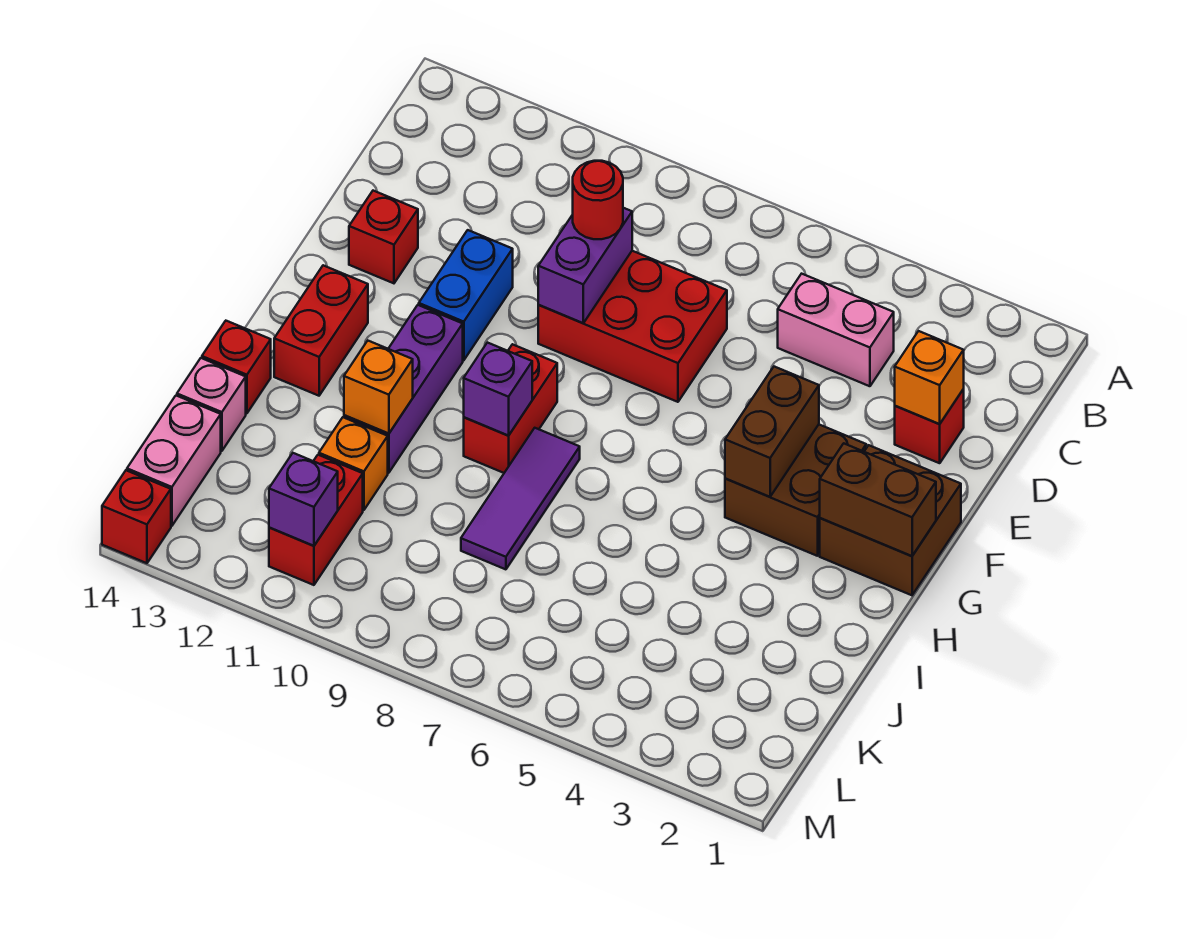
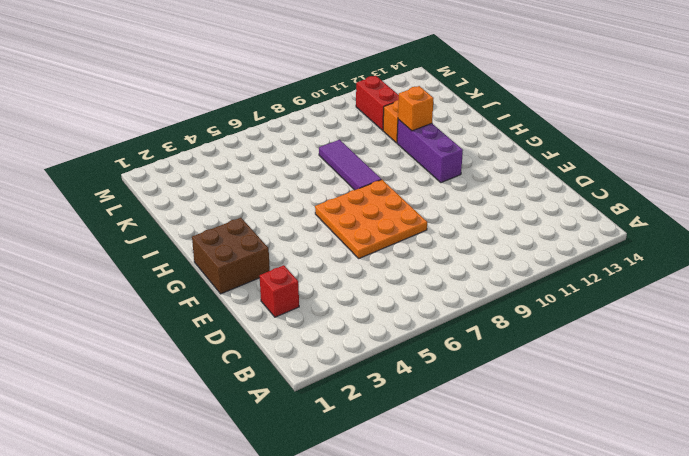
orange plate E6:G8 level 1 -> red brick D7:E9 level 1
none -> pink brick C4:C5 level 1
none -> blue brick E11:F11 level 1
none -> red brick E13 level 1

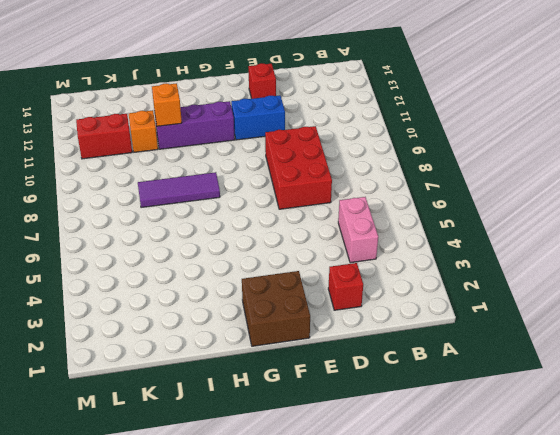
none -> brown brick F3:G4 level 1
none -> red brick G9:H9 level 1
none -> red brick G13:H13 level 1

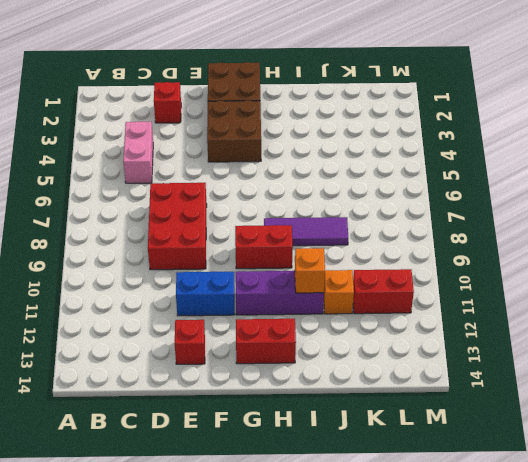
none -> red brick I14 level 1
none -> pink brick J14 level 1
none -> pink brick K14:L14 level 1

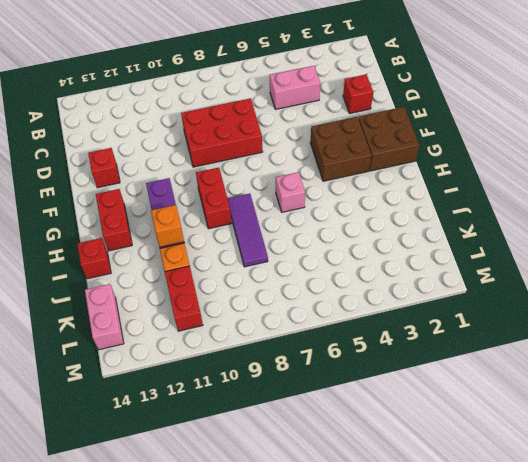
pink brick H6 level 1 -> pink brick J14 level 1
none -> blue brick E11:F11 level 1
none -> red brick M14 level 1
none -> orange brick D2 level 2

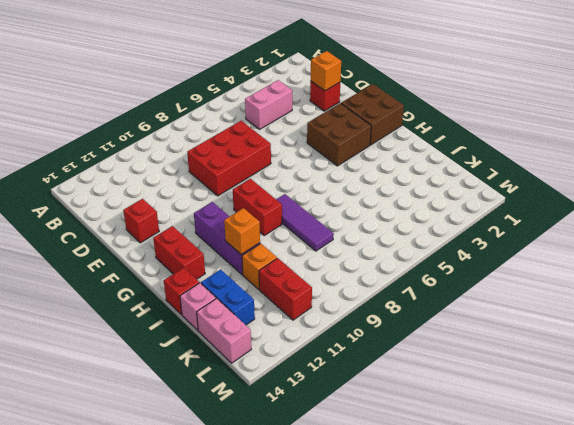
blue brick J13:K13 level 1 -> blue brick E11:F11 level 1
none -> red brick M14 level 1
none -> purple brick D9:E9 level 2
none -> brown brick F4:G4 level 2

